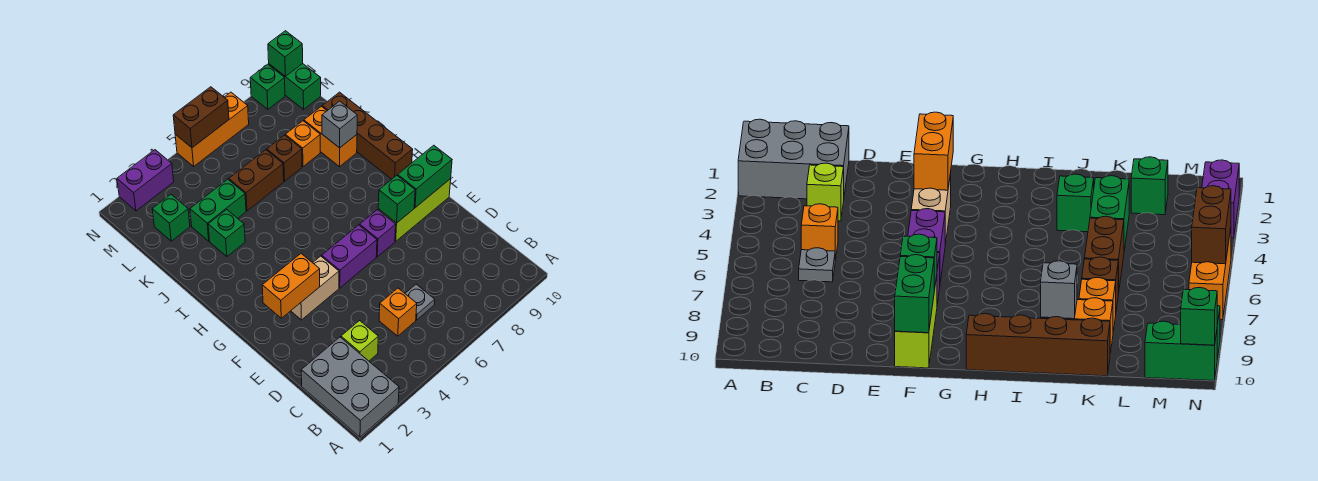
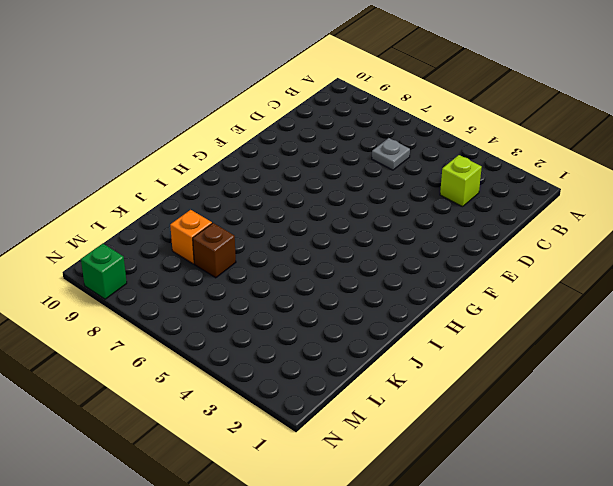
none -> grey brick A1:C2 level 1
none -> orange brick C5 level 1
none -> tan brick F3:F4 level 1

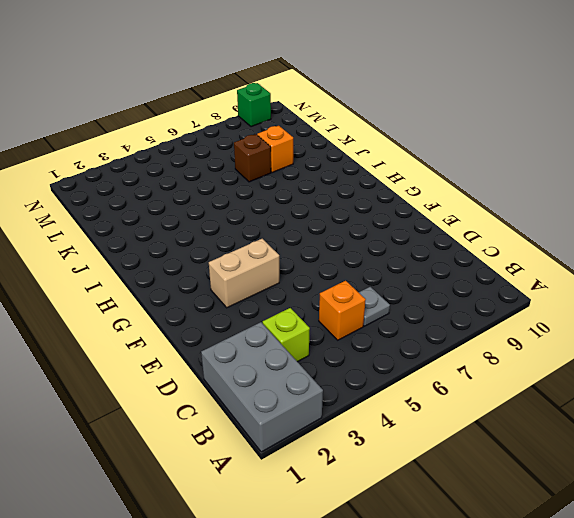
none -> purple brick F5:F6 level 1
none -> purple brick F7 level 1
none -> lime brick F8:F10 level 1

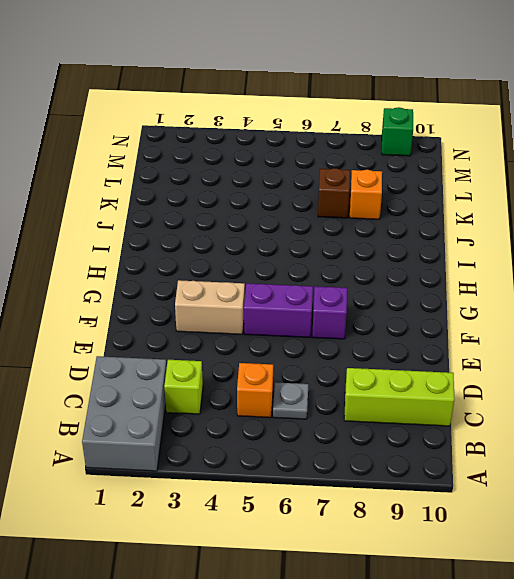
lime brick C8:C10 level 1 -> lime brick F8:F10 level 1
none -> brown brick H10:K10 level 1
none -> green brick J3 level 1
none -> orange brick J9:K9 level 1

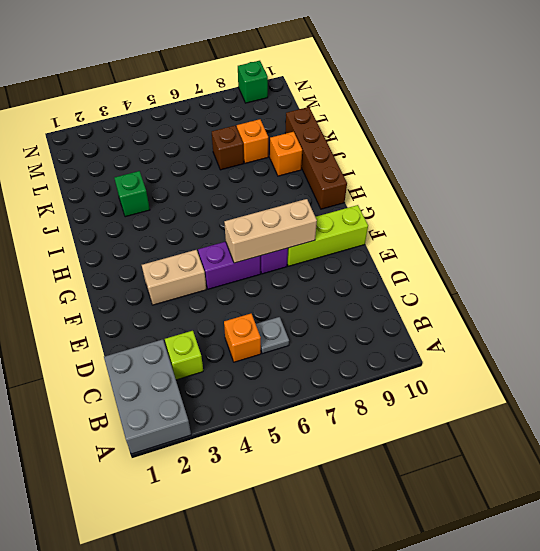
tan brick F6:F8 level 2 -> green brick F8 level 2
orange brick J9 level 1 -> orange brick J9:K9 level 1
none -> green brick K3:K4 level 1
none -> brown brick K5:K6 level 1
none -> green brick L2 level 1

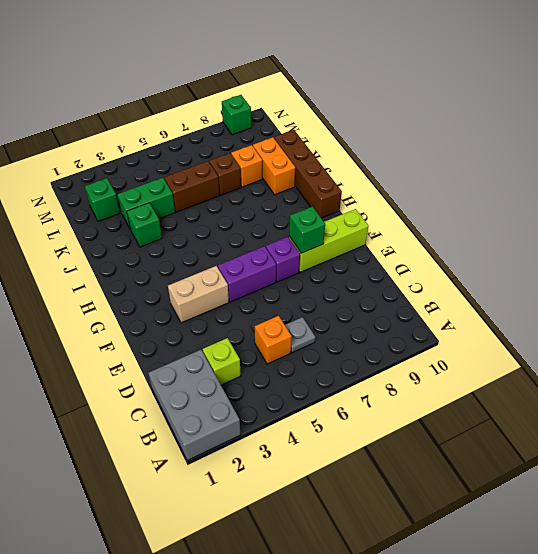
none -> green brick M10:N10 level 1
none -> purple brick N2:N3 level 1
none -> orange brick N5:N7 level 1

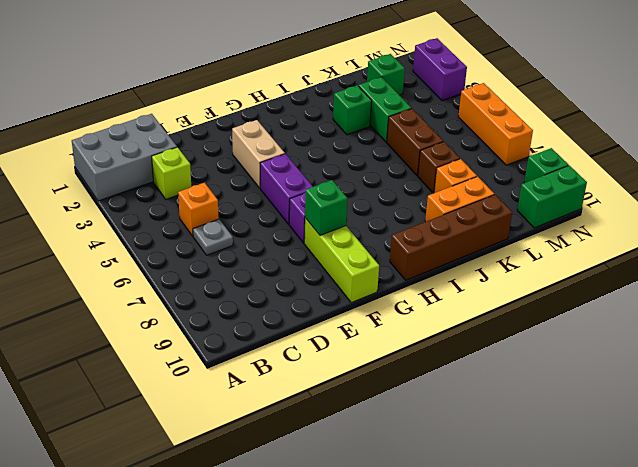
none -> orange brick F2:F3 level 2
none -> green brick F9:F10 level 2
none -> grey brick J9 level 2

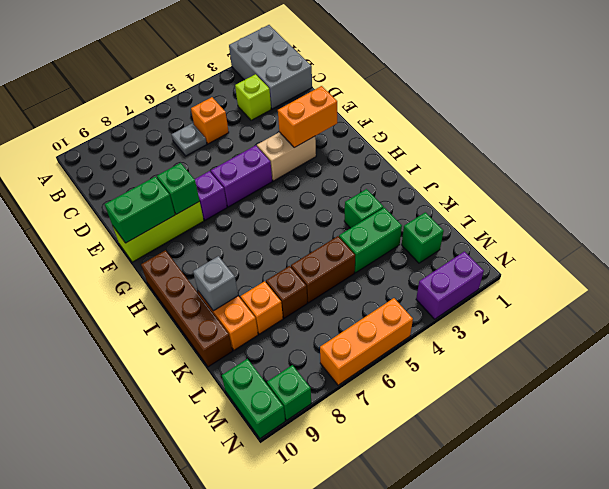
none -> brown brick N5:N6 level 2
none -> green brick N10 level 2

